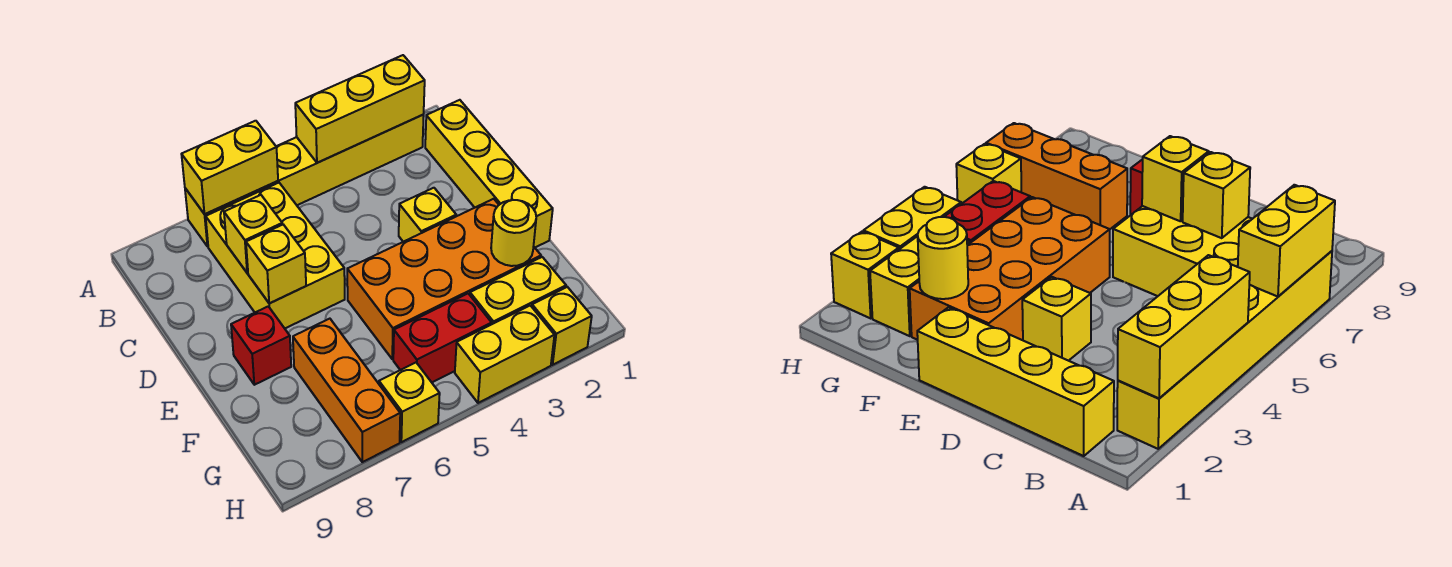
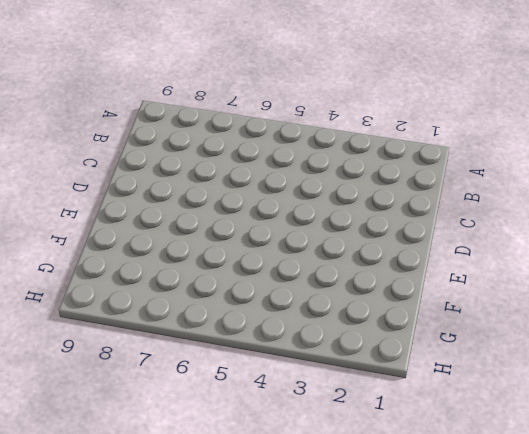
none -> yellow brick A2:A7 level 1
none -> yellow brick B1:E1 level 1
none -> yellow brick B6:D7 level 1

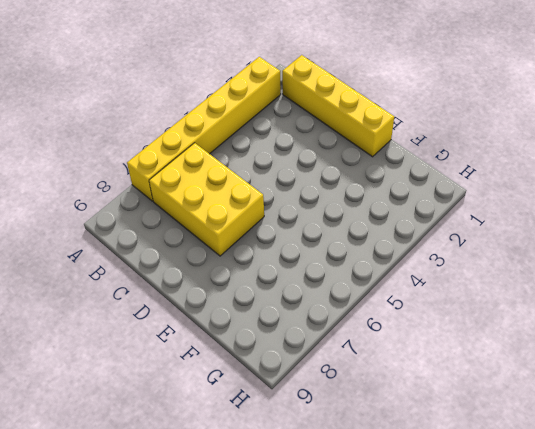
none -> yellow brick D3 level 1
none -> orange brick E2:F5 level 1
none -> red brick E8 level 1

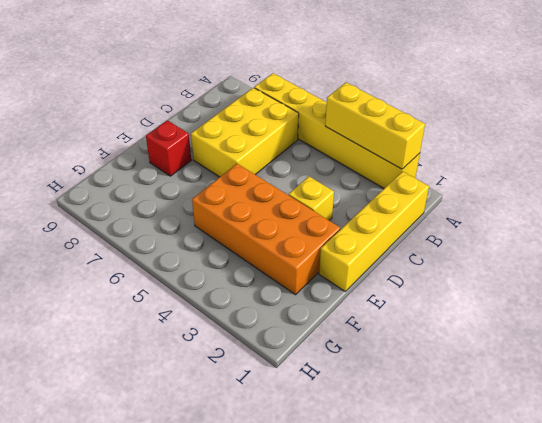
none -> orange brick F7:H7 level 1
none -> yellow brick G2:G3 level 1
none -> red brick G4:G5 level 1

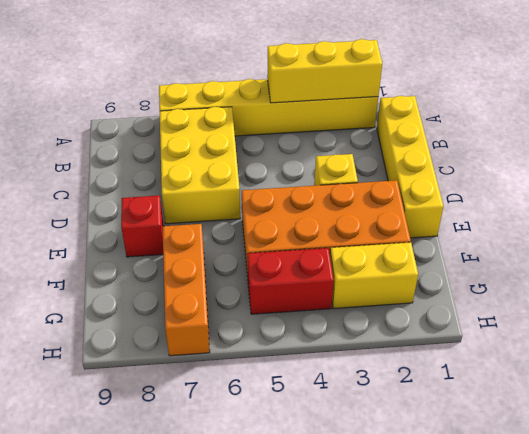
none -> yellow brick H2 level 1
none -> yellow brick H3:H4 level 1
none -> yellow brick H6 level 1

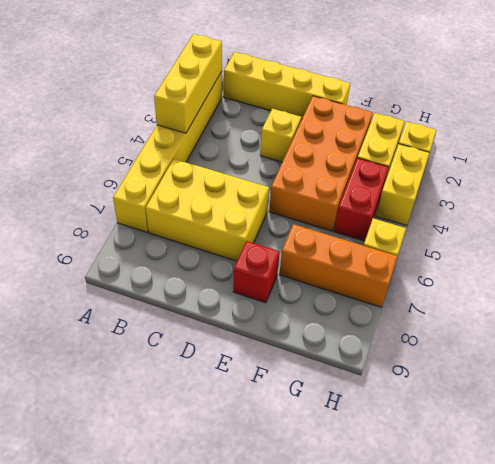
none -> yellow brick A6:A7 level 2
none -> yellow brick C7 level 2
none -> yellow brick D7 level 2

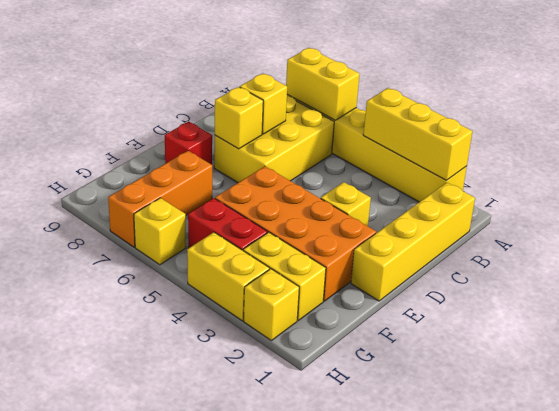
none -> yellow round brick F2 level 2

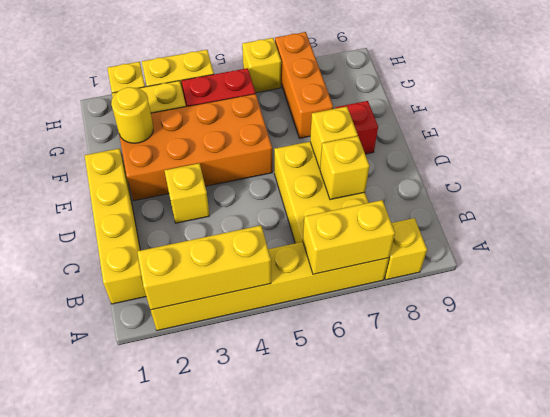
yellow brick A8 level 1 -> none

